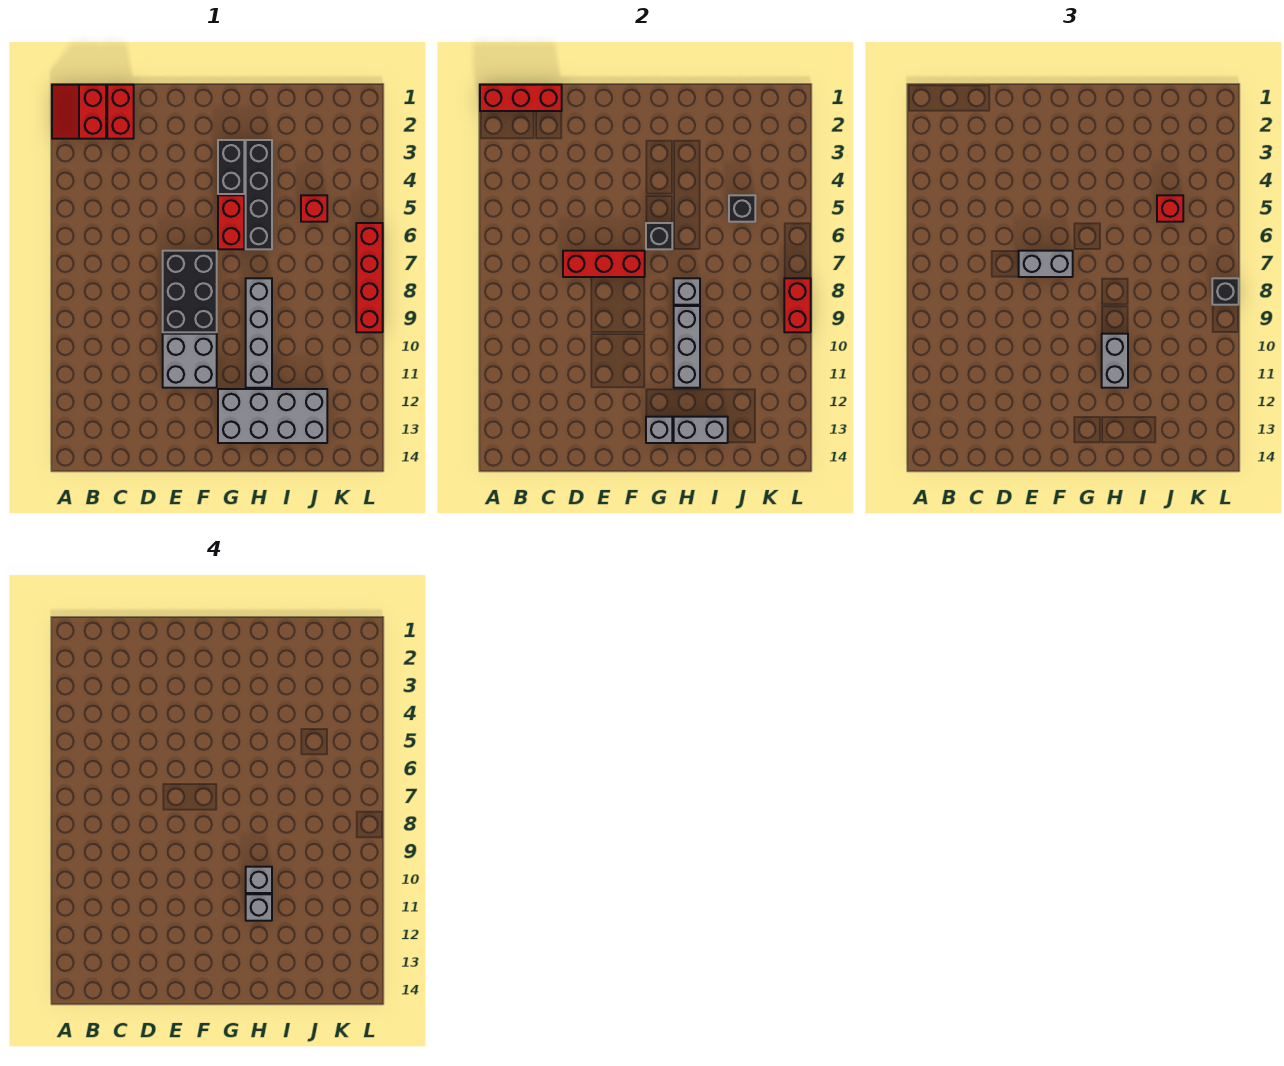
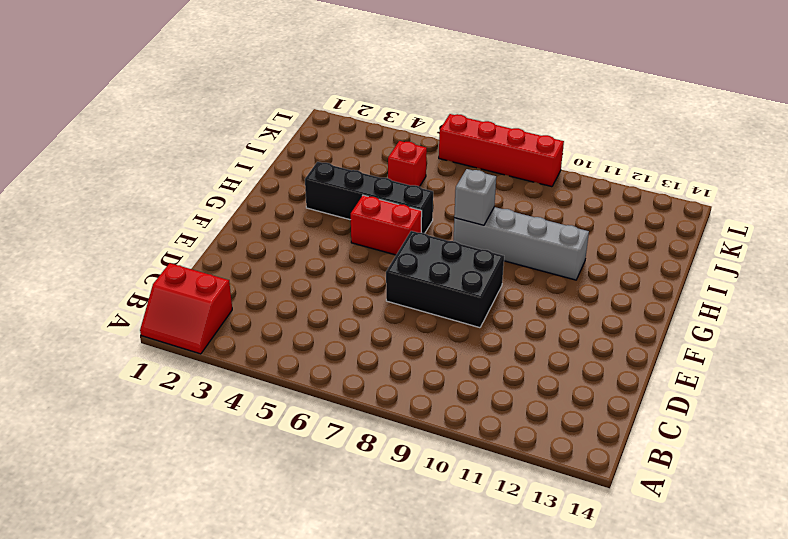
none -> red brick C1:C2 level 1
none -> grey brick E10:F11 level 1
none -> black brick G3:G4 level 1

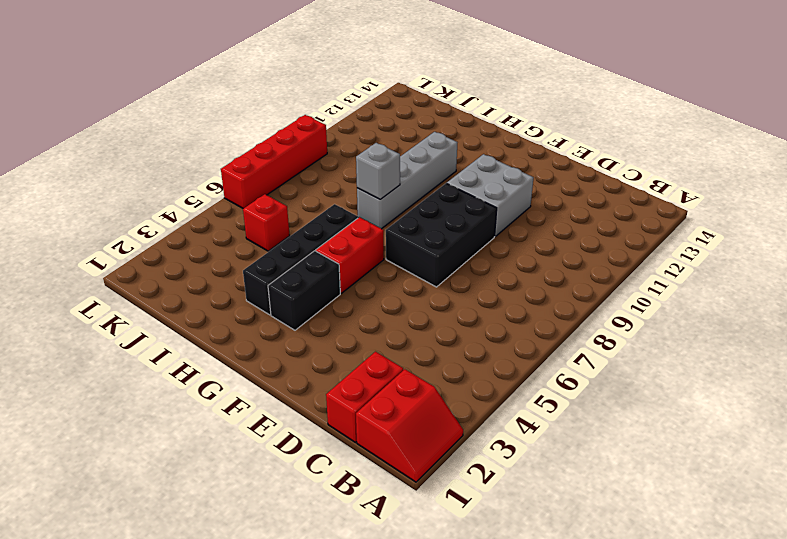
none -> grey brick G12:J13 level 1
none -> red brick A1:C1 level 2
none -> red brick D7:F7 level 2

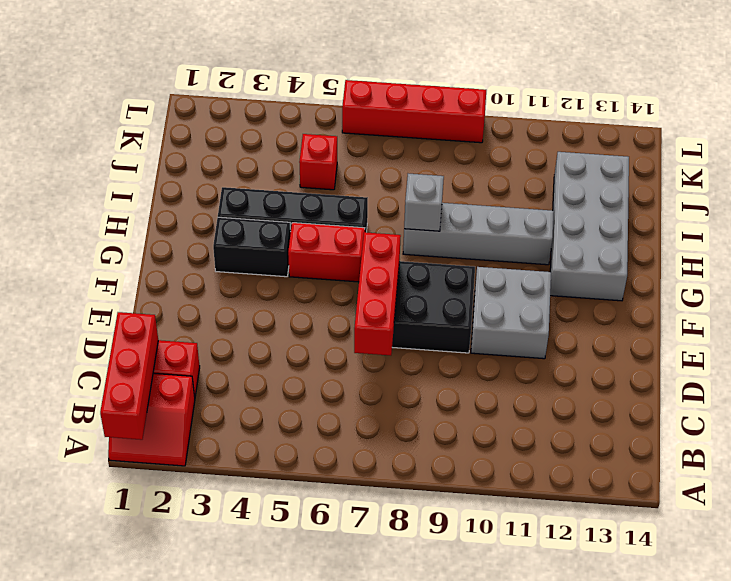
none -> black brick G6 level 2
none -> grey brick G13 level 2
none -> grey brick H9:H11 level 2

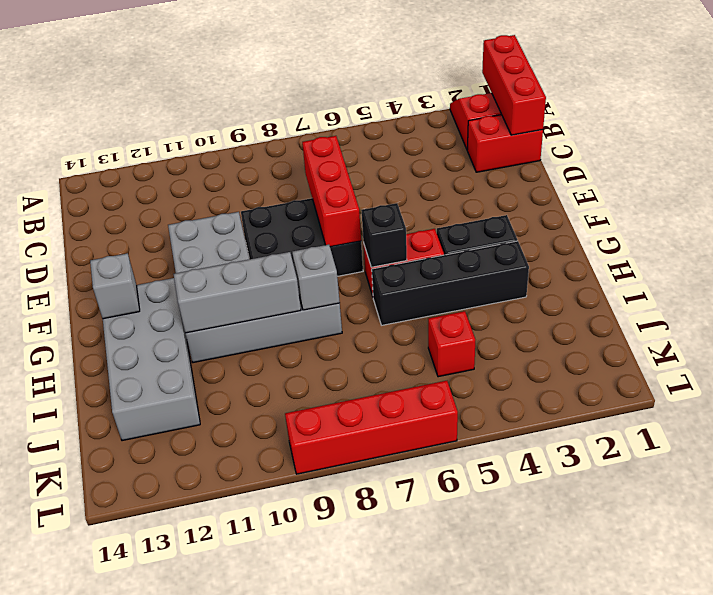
none -> grey brick H13:I13 level 2
none -> black brick J5 level 2
none -> red brick L8:L9 level 2

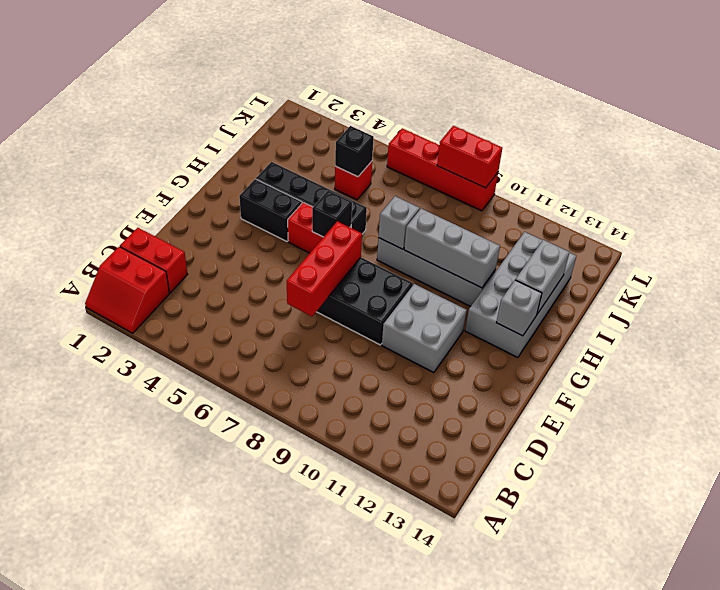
none -> red brick A1:C1 level 2
none -> grey brick E7:F7 level 3
none -> grey brick H10:H11 level 3

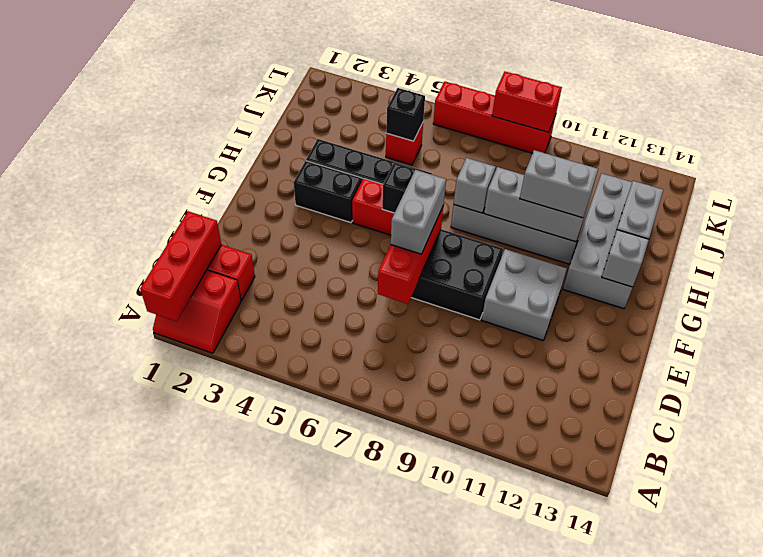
none -> red brick J5 level 3
none -> black brick L8 level 3
none -> grey brick H10 level 4

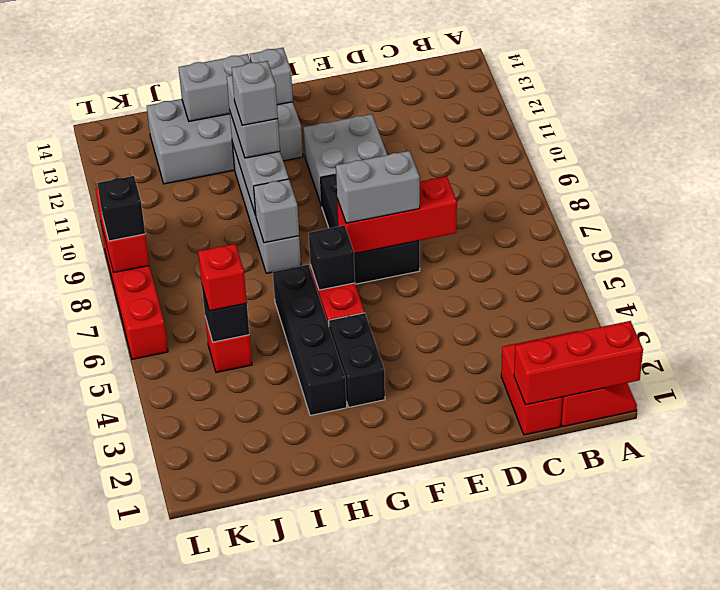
none -> grey brick H11 level 4

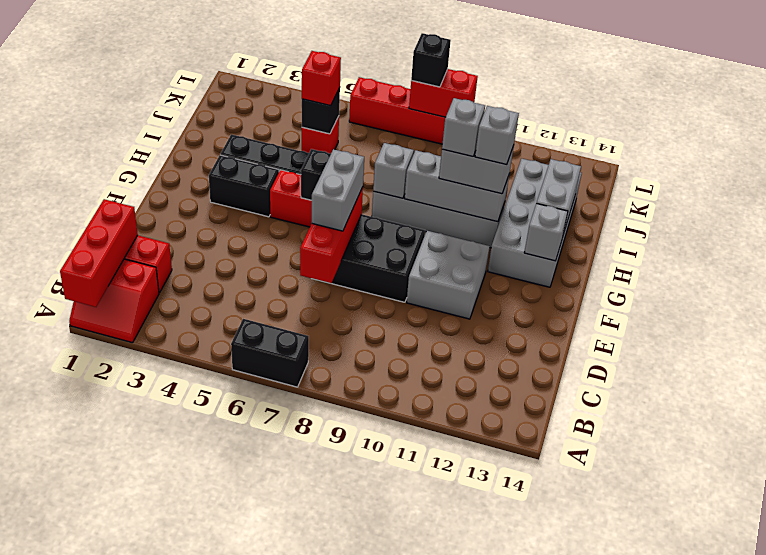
black brick A6:A7 level 1 -> none

